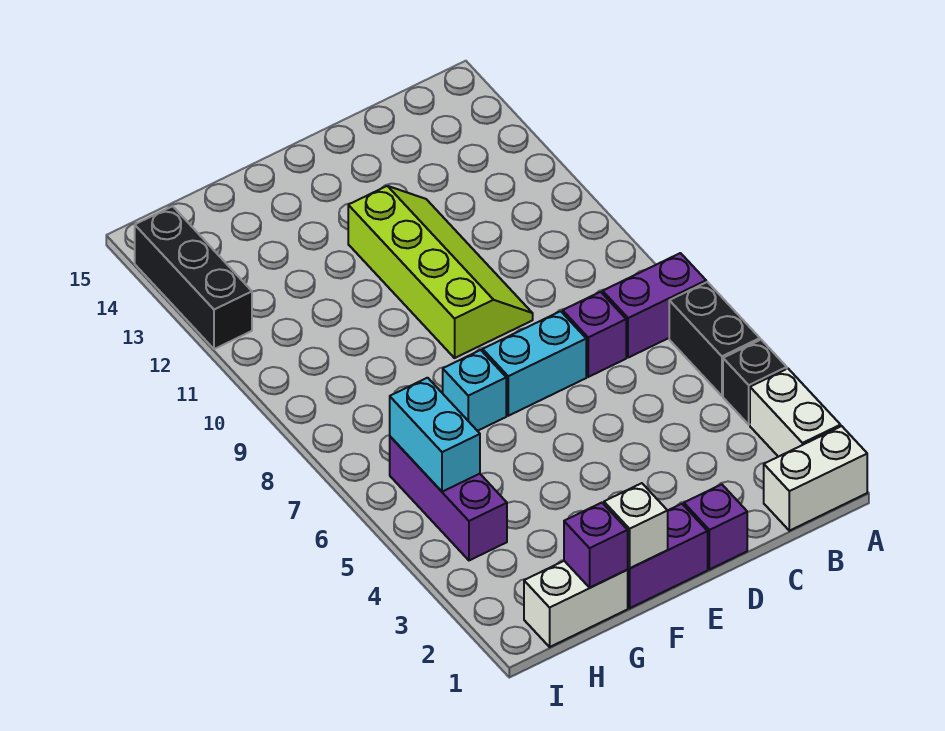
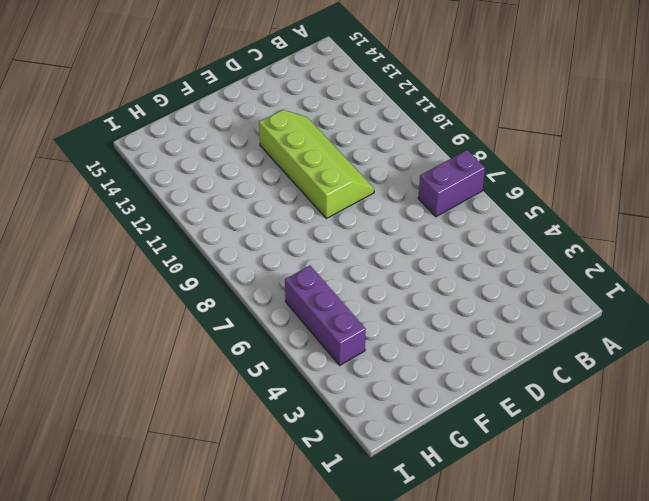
none -> white brick A1:B1 level 1
none -> white brick A2:A3 level 1
none -> black brick A4 level 1

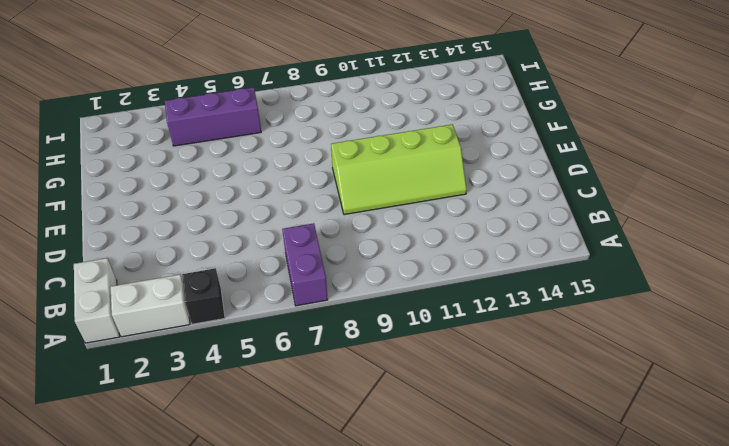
none -> black brick A5:A6 level 1
none -> purple brick C7 level 1
none -> purple brick D1 level 1

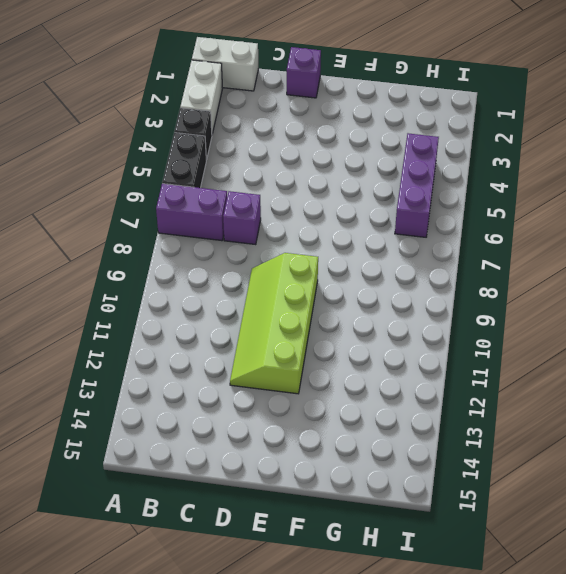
none -> cyan brick D7:E7 level 1
none -> purple brick E1:F1 level 1
none -> cyan brick F7 level 1

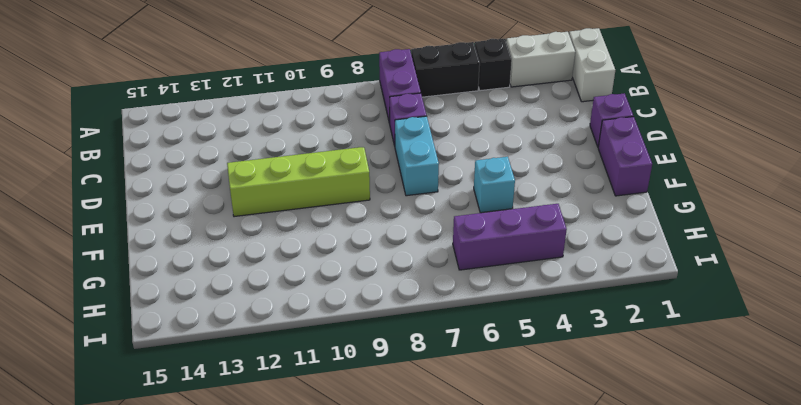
cyan brick F5 level 1 -> cyan brick F7 level 1
none -> white brick G1:H1 level 1
none -> black brick I12:I14 level 1
none -> white brick F1 level 2

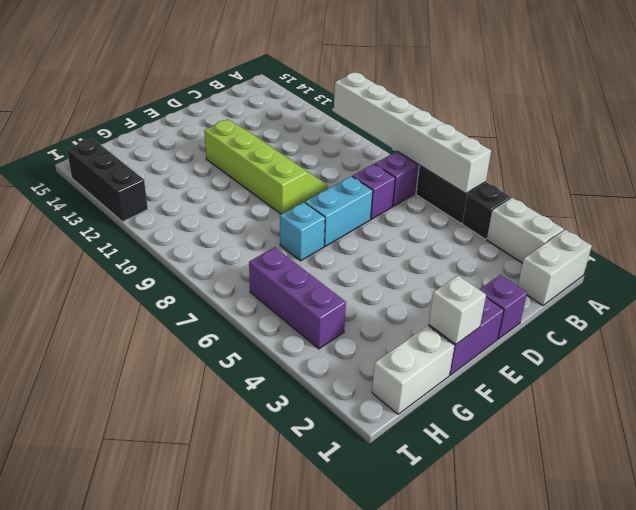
white brick A5:A10 level 2 -> none
none -> purple brick G1 level 2
none -> cyan brick H5:H6 level 2

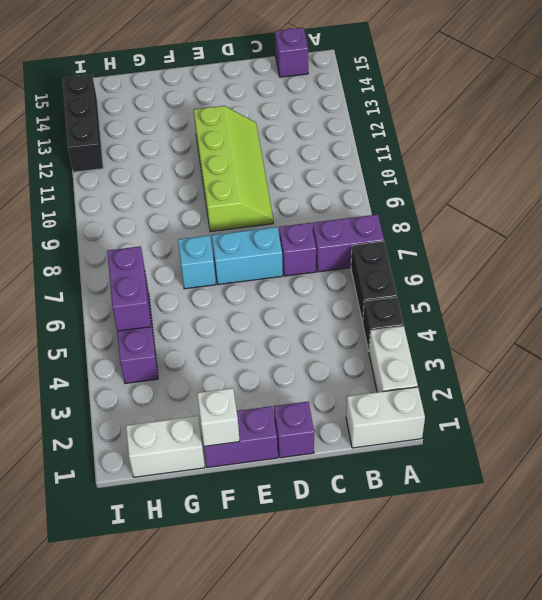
purple brick B15 level 1 -> purple brick G1 level 2
purple brick H5:H6 level 2 -> cyan brick H5:H6 level 2

